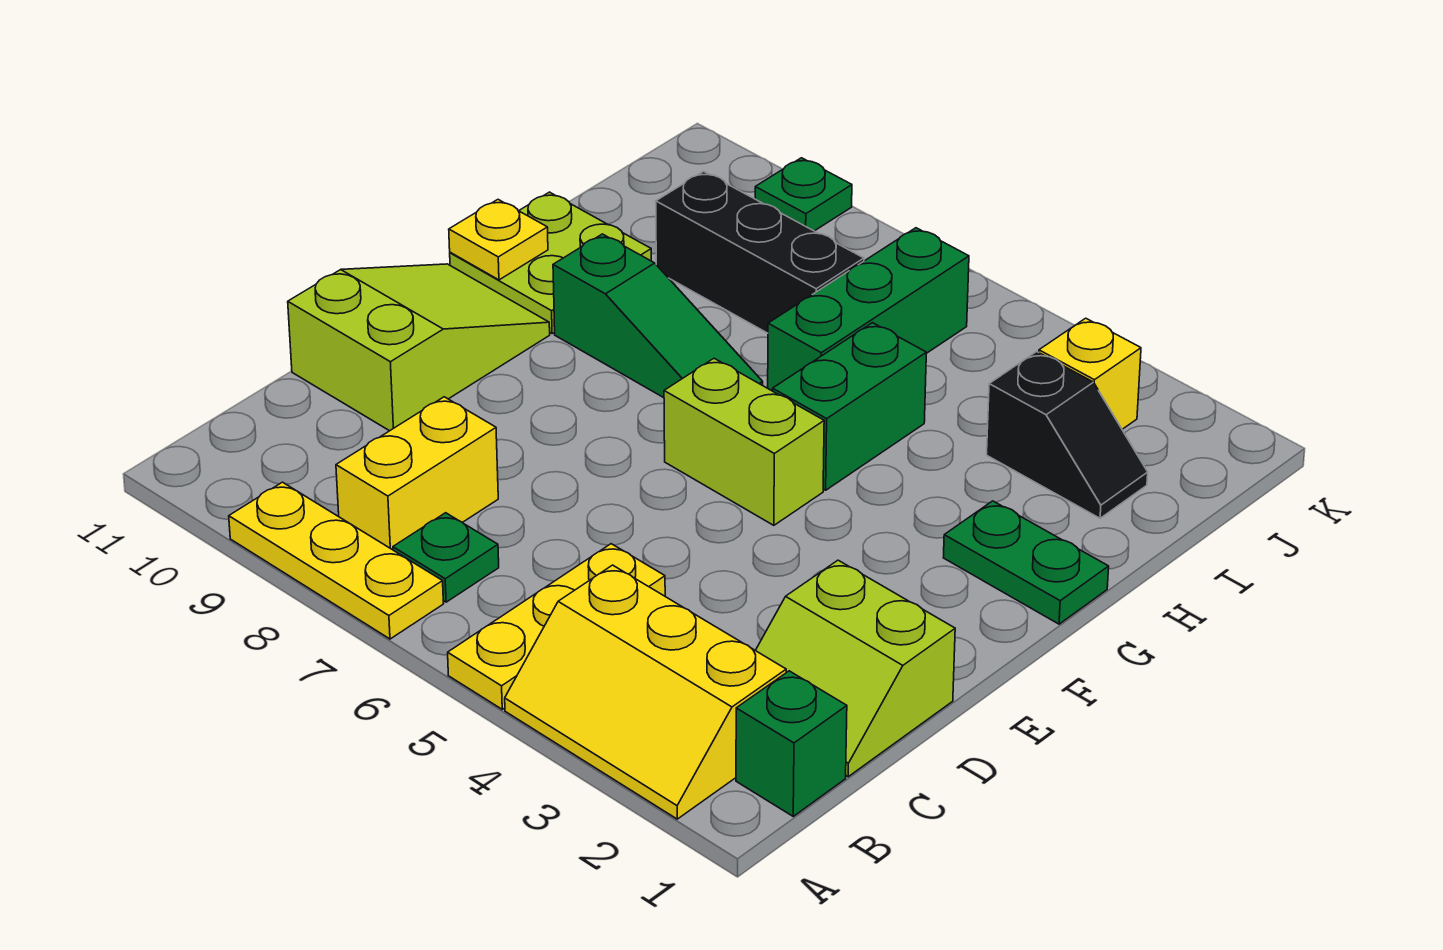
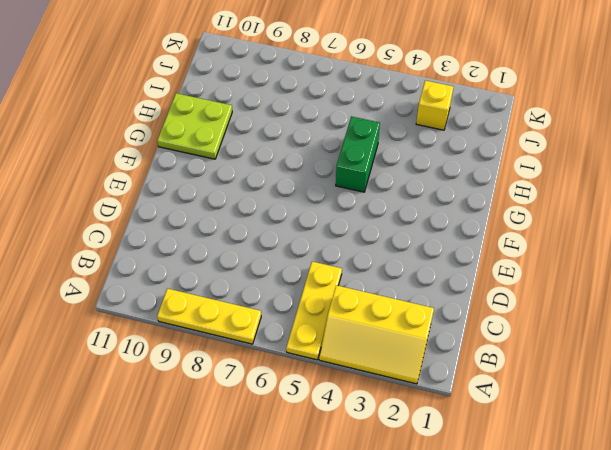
none -> green brick B1 level 1
none -> green plate B7 level 1
none -> yellow brick B8:C8 level 1

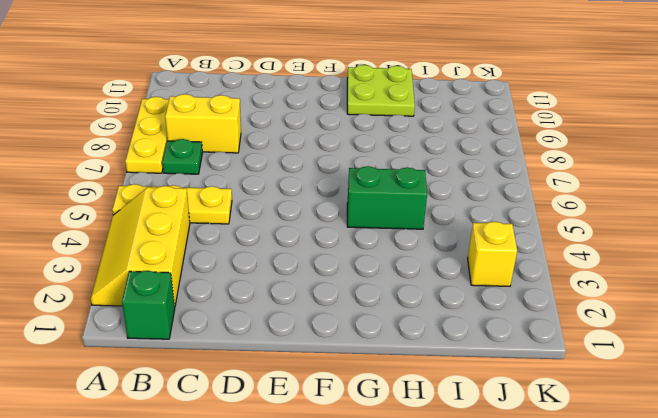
none -> lime slope C1:D2 level 1 top D
none -> lime slope D10:F11 level 1 top D
none -> lime brick F5:F6 level 1

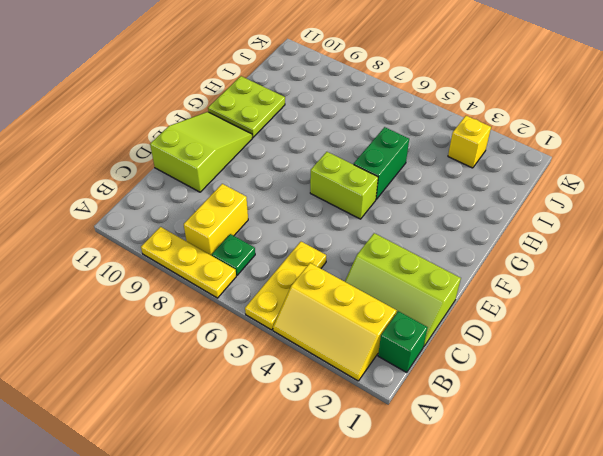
lime slope C1:D3 level 1 top D -> lime slope C1:D2 level 1 top D
none -> green plate G1:G2 level 1
none -> green slope G7:G9 level 1 top 9
none -> green brick H6:J6 level 1

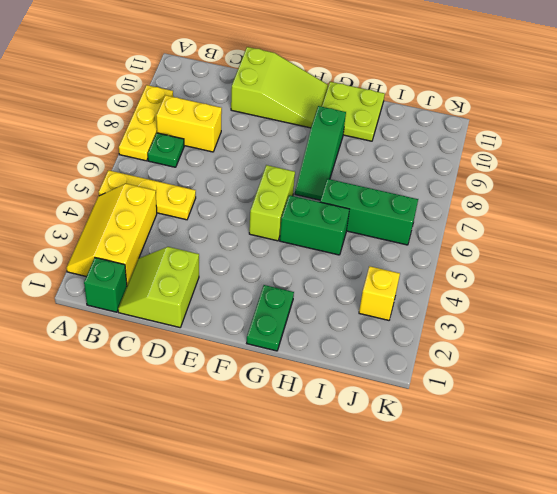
none -> black slope I2:I3 level 1 top 3
none -> black brick I7:I9 level 1
none -> green plate K9 level 1

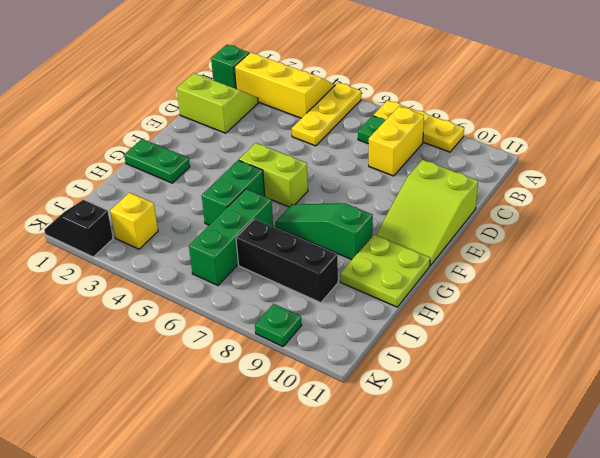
black slope K1:K2 level 1 top 2 -> black slope I2:I3 level 1 top 3
none -> yellow plate G11 level 2

